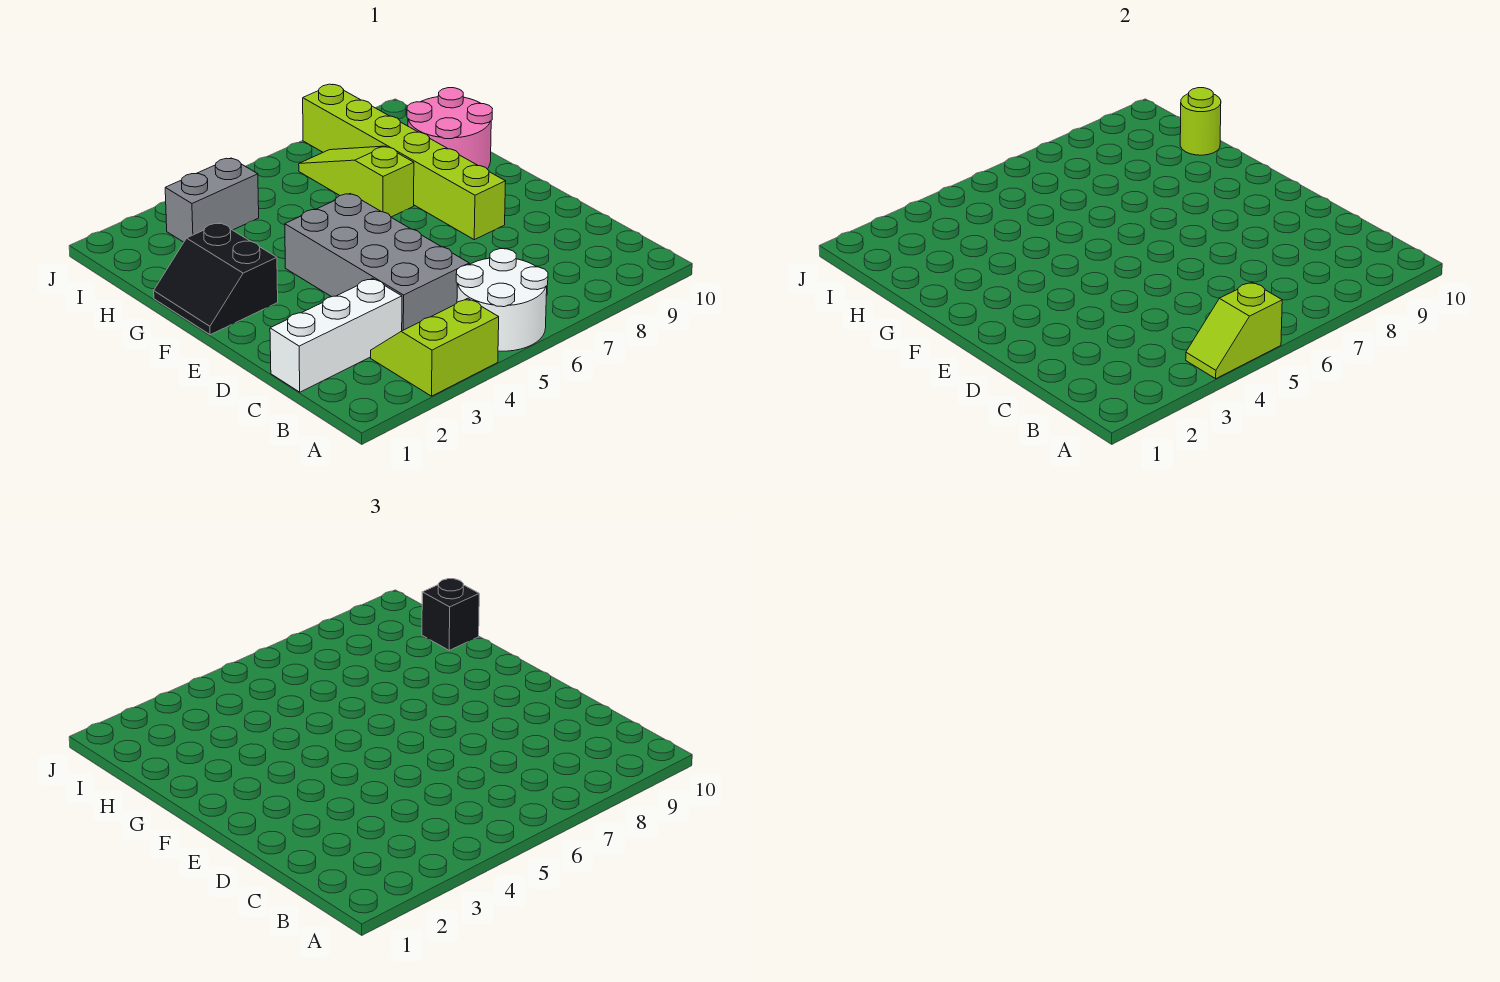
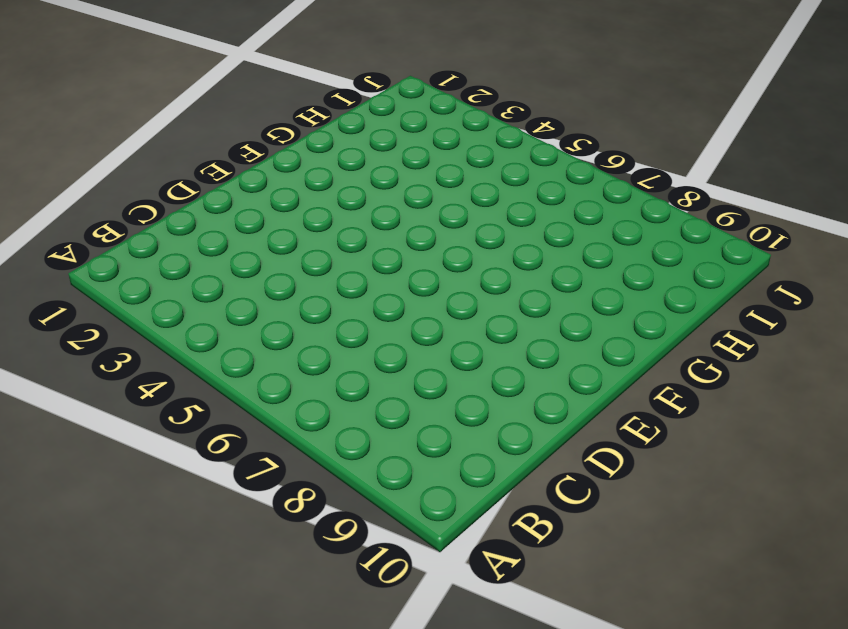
none -> lime slope A3:B4 level 1 top A
none -> white round brick A5:B6 level 1
none -> white brick C1:C3 level 1

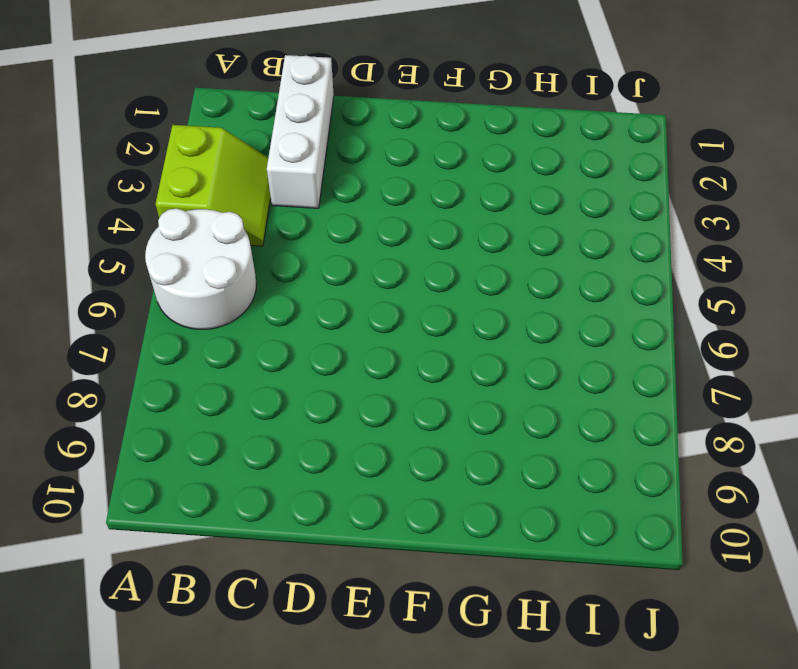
none -> grey brick C4:F5 level 1
none -> lime brick E8:J8 level 1
none -> black slope F1:G2 level 1 top 2

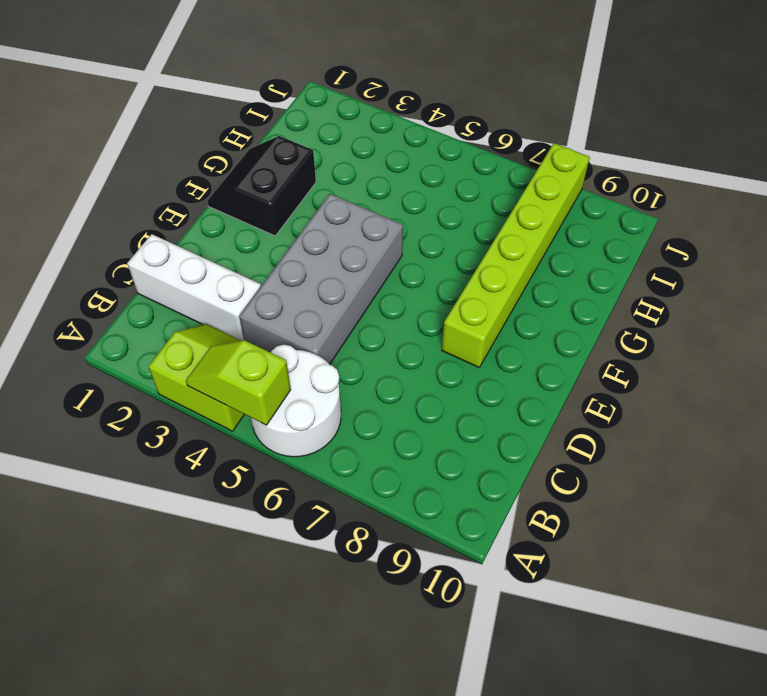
none -> lime slope G7:I7 level 1 top G
none -> pink round brick G9:H10 level 1
none -> grey brick I3:I4 level 1

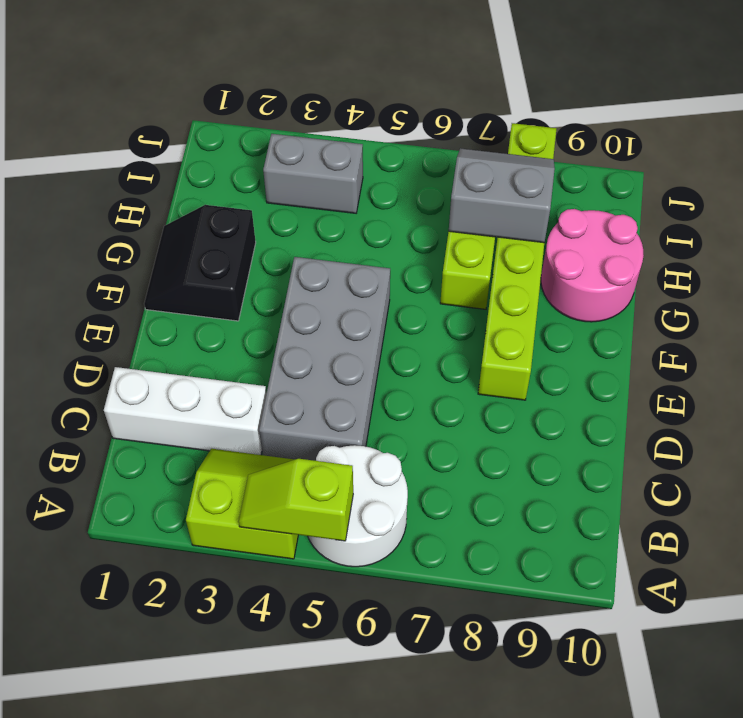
grey slope H7:I8 level 2 top H -> none
none -> lime round brick H10 level 2
none -> black brick H10 level 3

